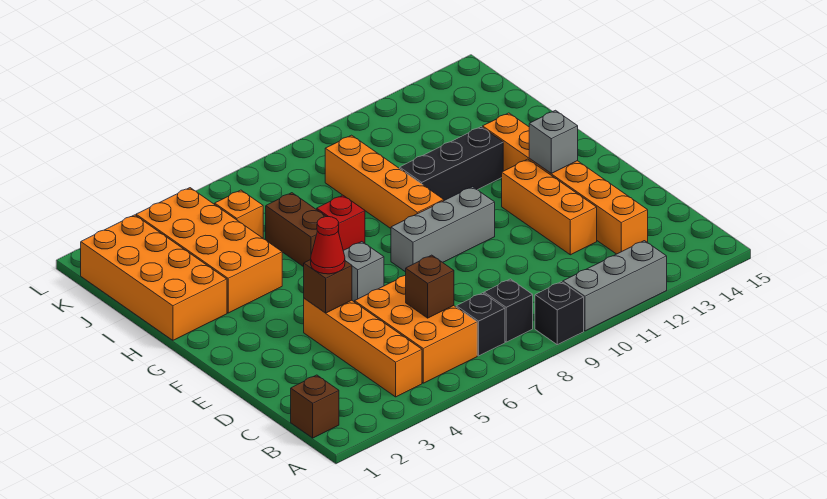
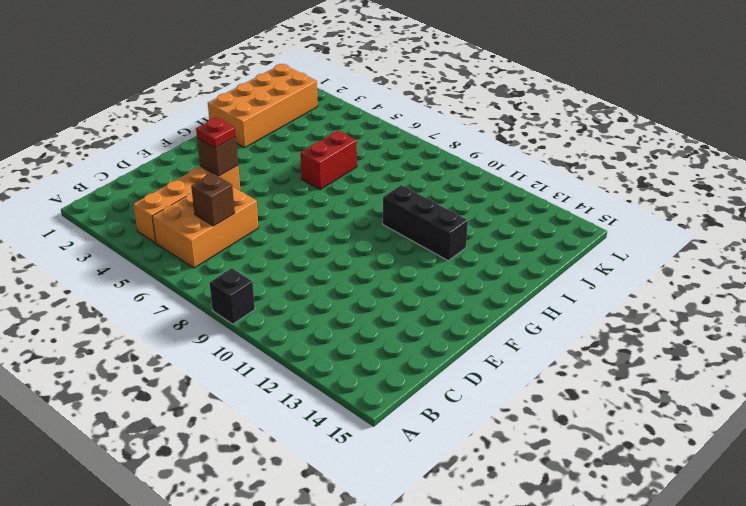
red plate E4 level 3 -> red cone E4 level 3
red brick H6:I6 level 1 -> brown brick H6:I6 level 1
none -> grey brick A10:A12 level 1
none -> brown brick B1 level 1
none -> black brick B7 level 1

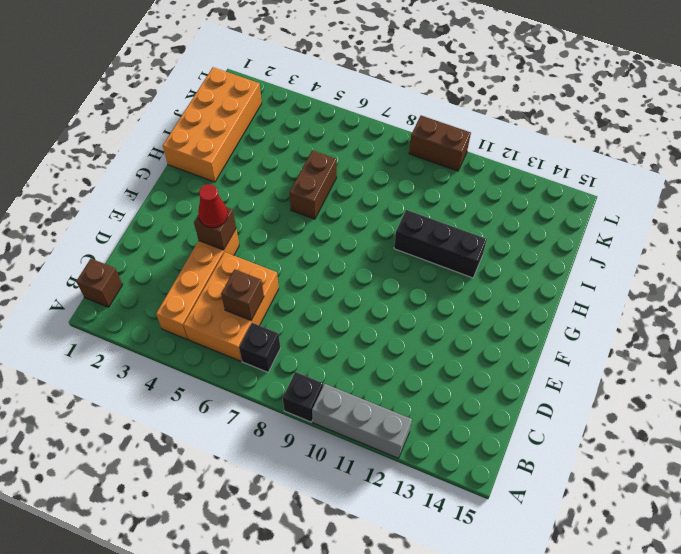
brown brick L9:L10 level 1 -> none
none -> black brick B8 level 1
none -> orange brick C13:H13 level 1
none -> orange brick D12:F12 level 1

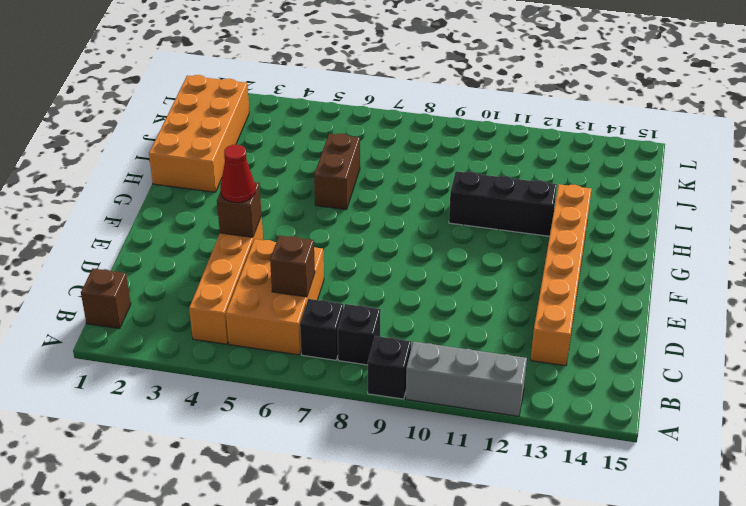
none -> orange brick D12:F12 level 1
none -> grey brick F6 level 1
none -> grey brick F8:F10 level 1

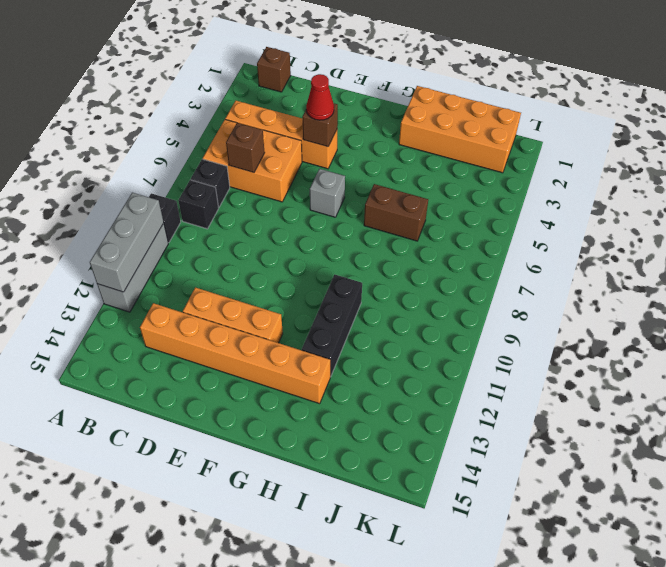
grey brick A10:A12 level 2 -> grey brick F8:F10 level 1
none -> orange brick G9:J9 level 1
none -> orange brick H3:K4 level 1
none -> red brick H7 level 1

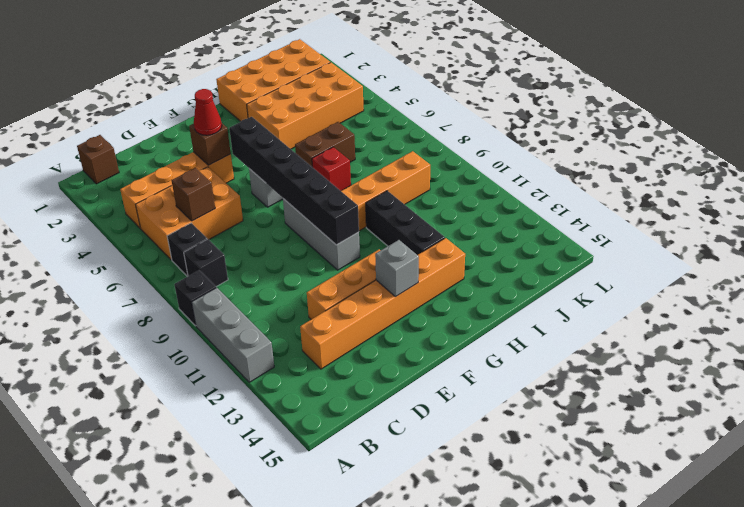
black brick F5:F10 level 2 -> none
none -> orange brick J5 level 1

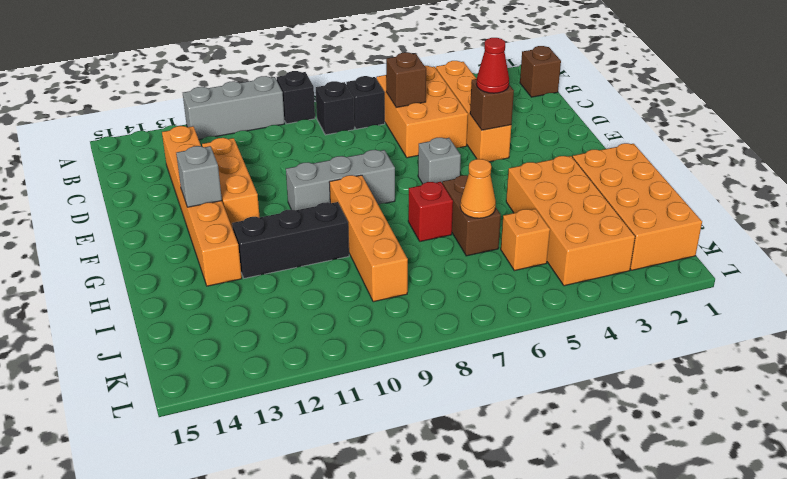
orange cone I6 level 2 -> none

